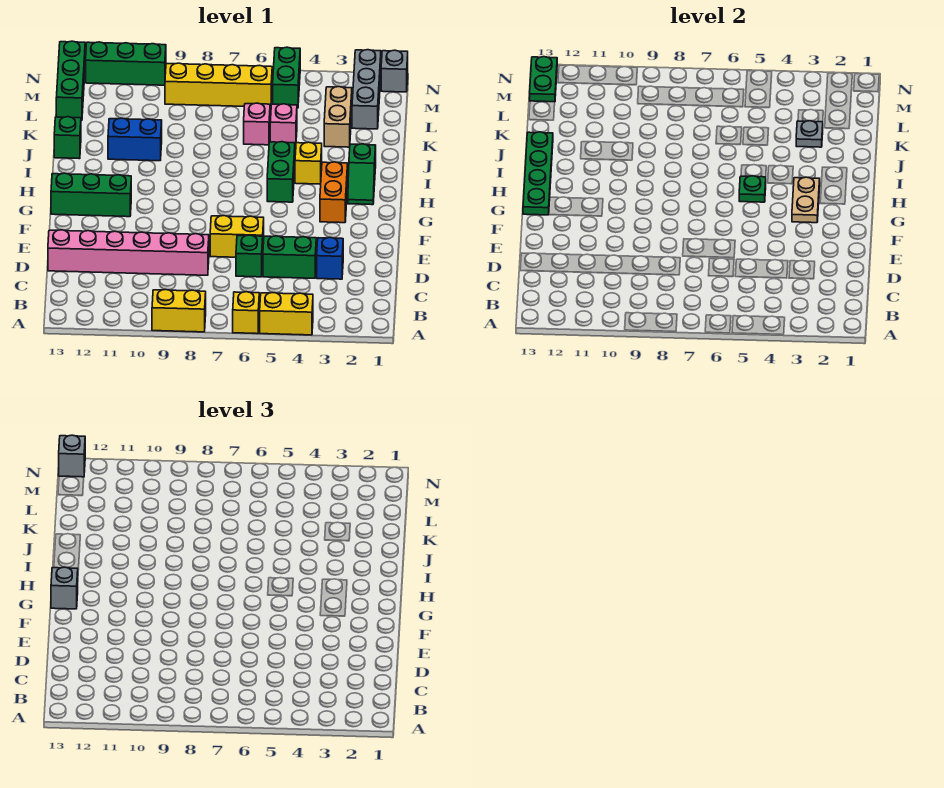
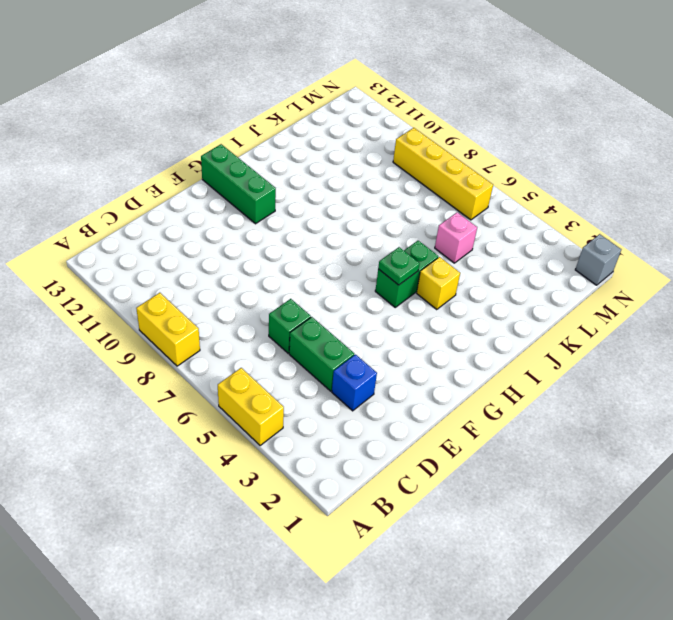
none -> yellow brick A6 level 1
none -> pink brick D8:D13 level 1
none -> yellow brick E6:E7 level 1
none -> orange brick G3:H3 level 1

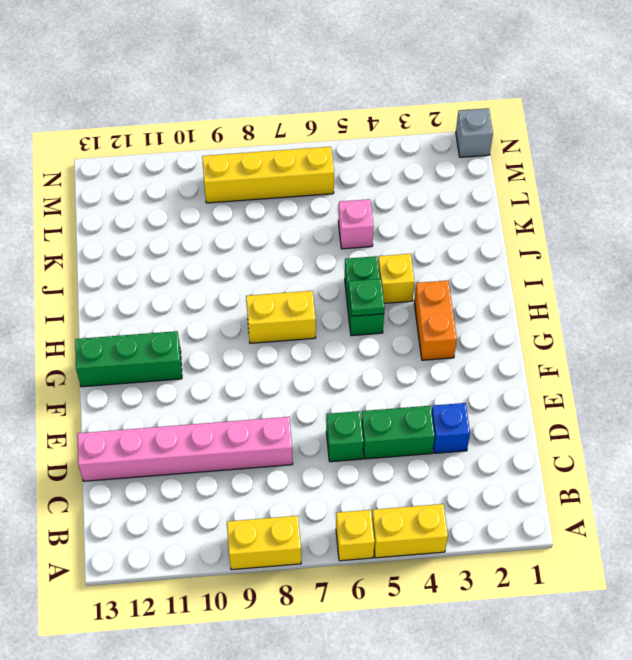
yellow brick H7:H8 level 1 -> yellow brick E6:E7 level 1
none -> green slope H2:I2 level 1 top I
none -> blue brick J10:J11 level 1
none -> green brick J13 level 1
none -> tan brick K3:L3 level 1

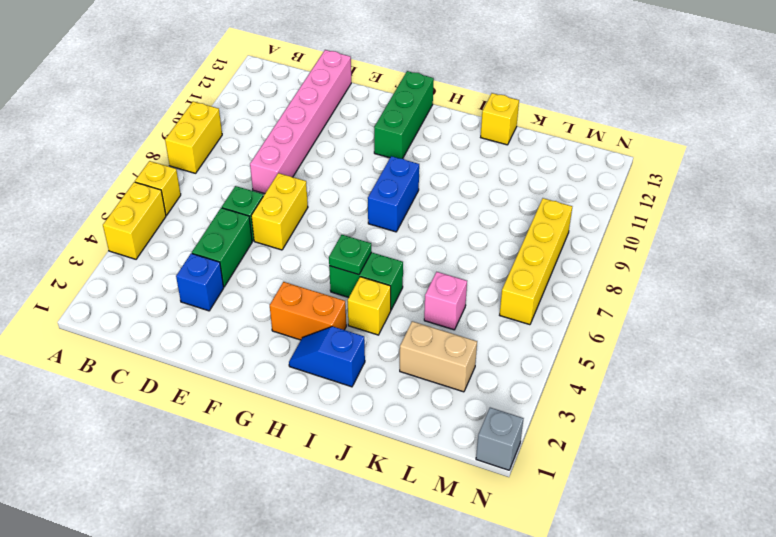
blue slope H2:I2 level 1 top I -> green slope H2:I2 level 1 top I
blue brick H8:H9 level 1 -> blue brick J10:J11 level 1
yellow brick J13 level 1 -> green brick J13 level 1
none -> pink brick K6 level 1
none -> grey brick L2:N2 level 1
none -> green brick L13:N13 level 1
none -> green brick M5:N5 level 1

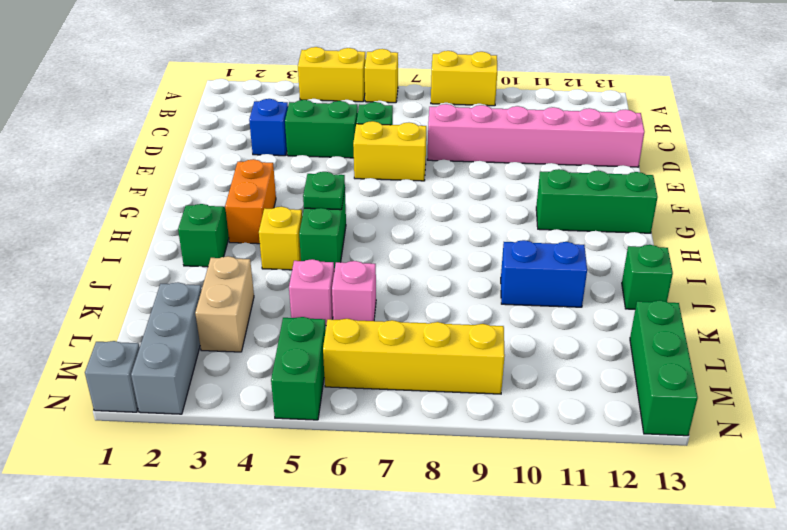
none -> green brick N10:N12 level 1
none -> tan plate G3:H3 level 2
none -> green plate G13:J13 level 2
none -> grey plate K3 level 2

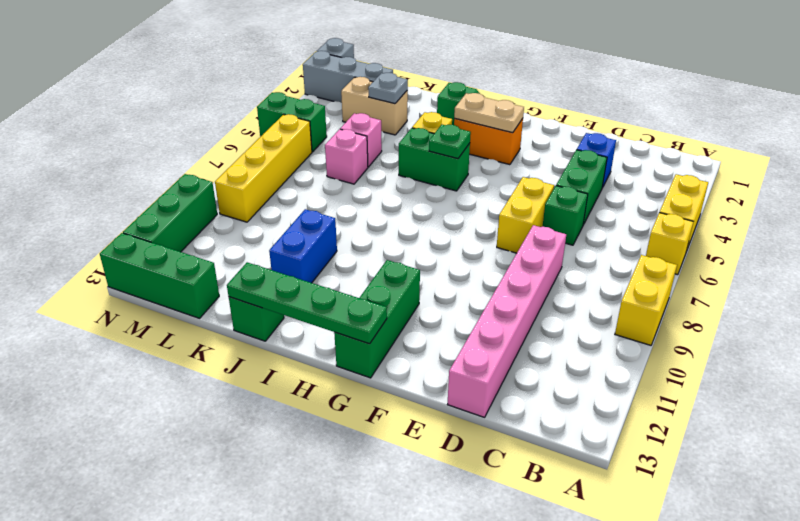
none -> green plate M13:N13 level 2
none -> grey brick G13 level 3
none -> grey brick N13 level 3

